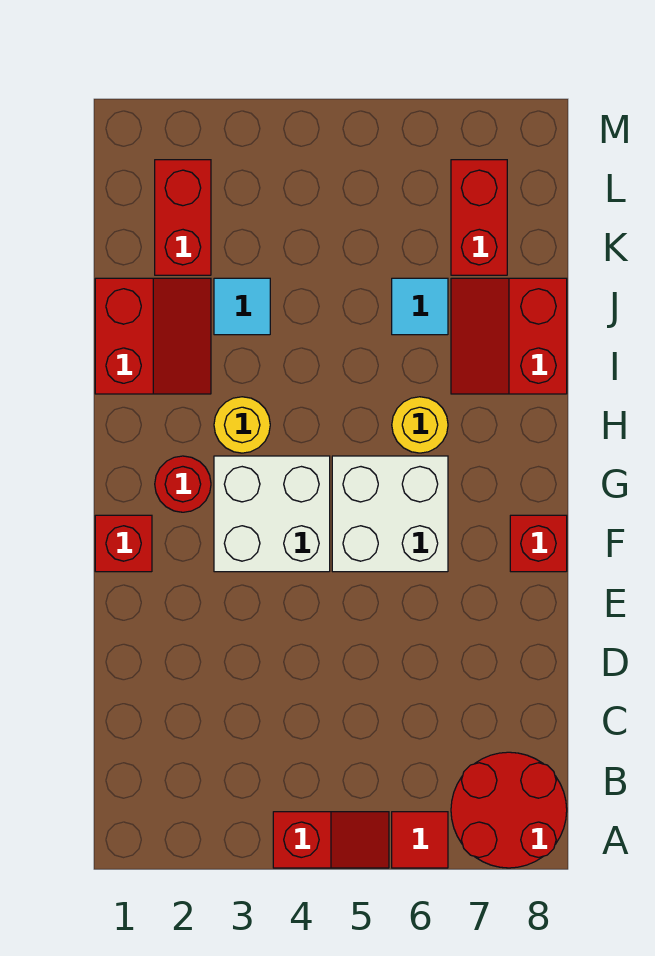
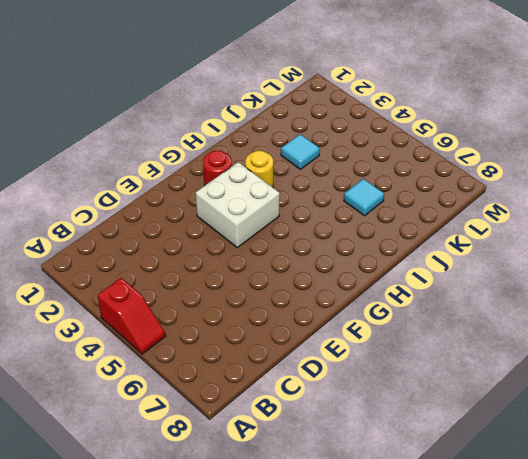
none -> red tile A6 level 1
none -> red round brick A7:B8 level 1
none -> red brick F1 level 1

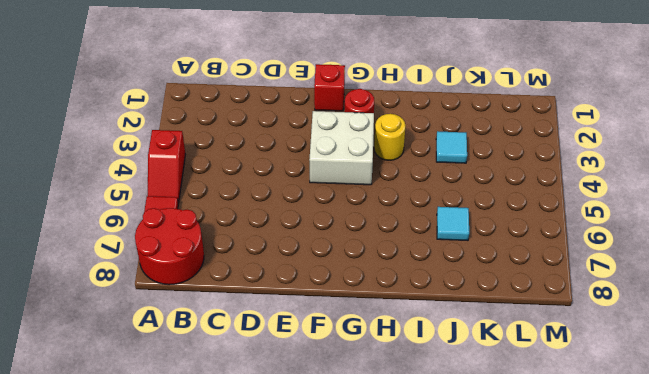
none -> white brick F5:G6 level 1
none -> red brick F8 level 1
none -> yellow round brick H6 level 1

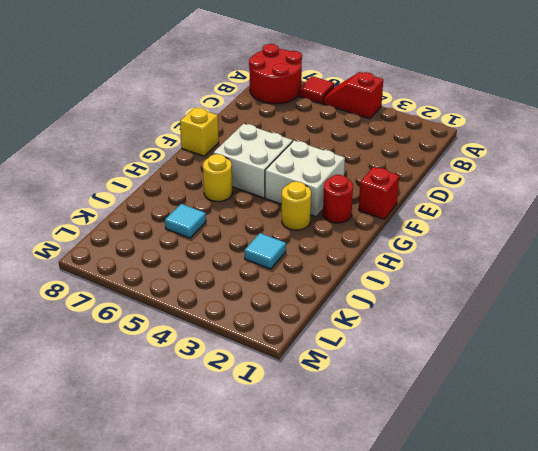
yellow brick F8 level 1 -> red brick F8 level 1
none -> red slope I1:J2 level 1 top 1
none -> red slope I7:J8 level 1 top 8
none -> red brick K2:L2 level 1

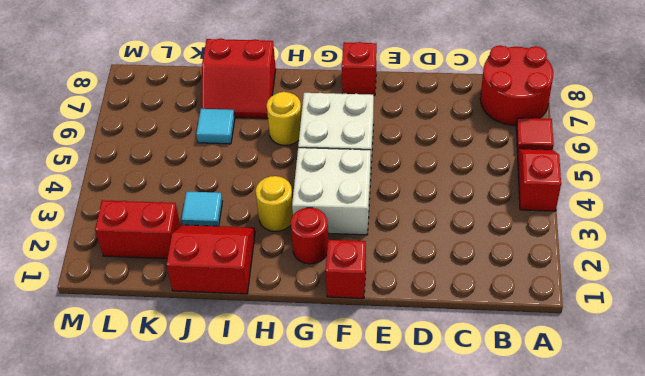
none -> red brick K7:L7 level 1

